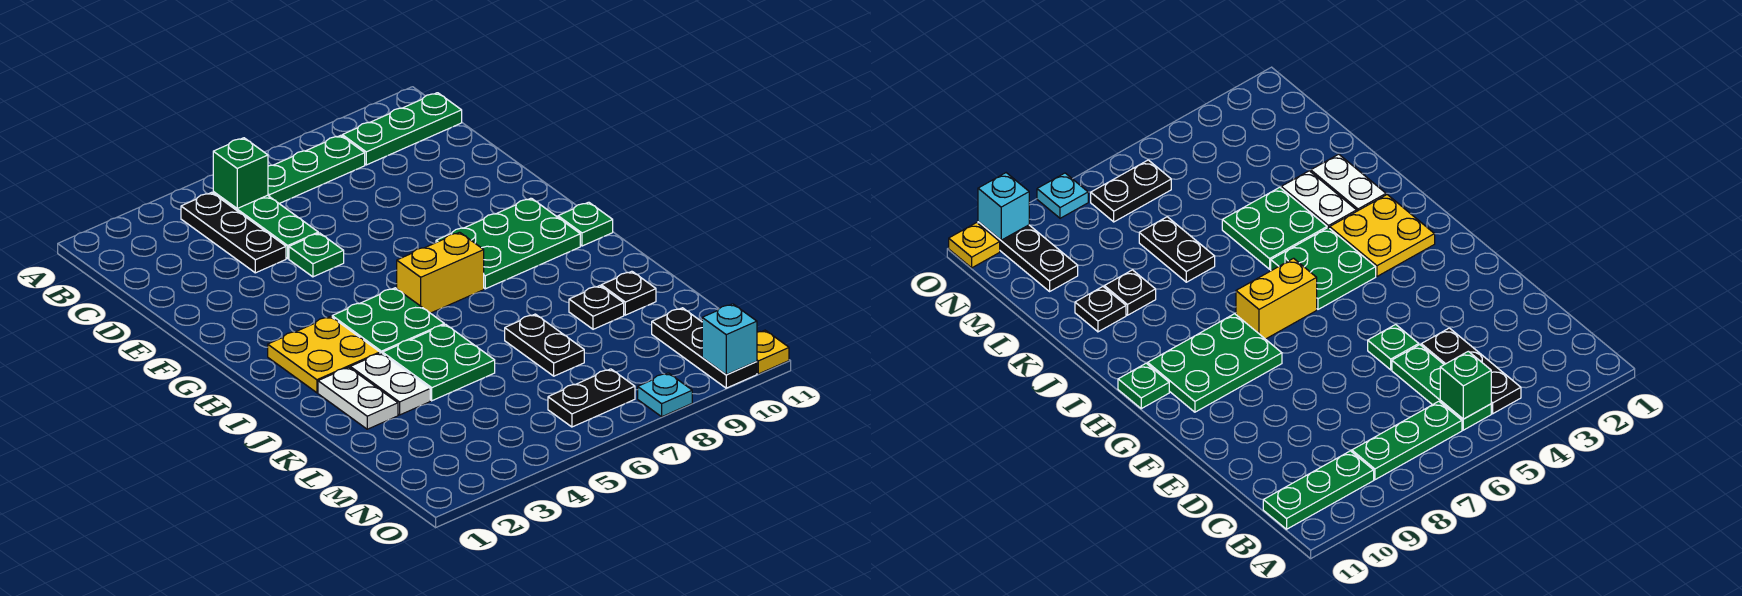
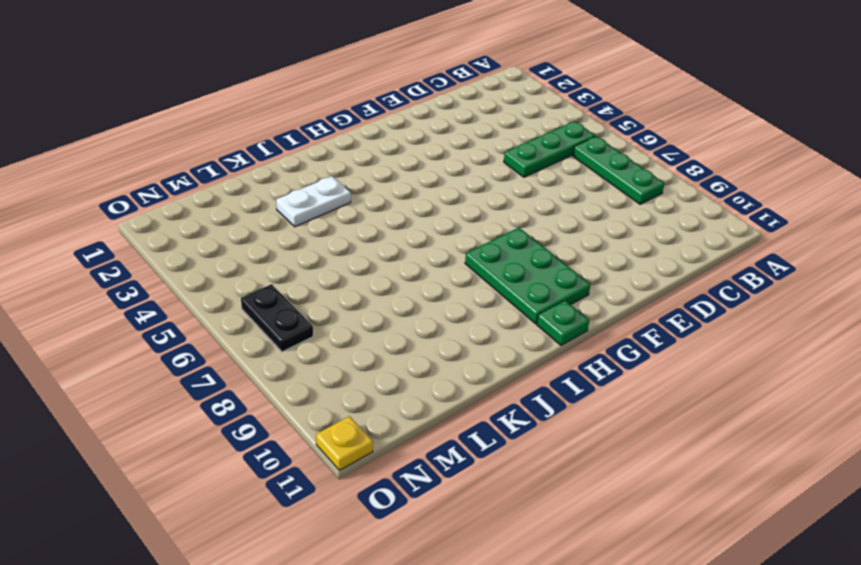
none -> black plate B4:D4 level 1
none -> green plate B9:B11 level 1
none -> green plate E5 level 1

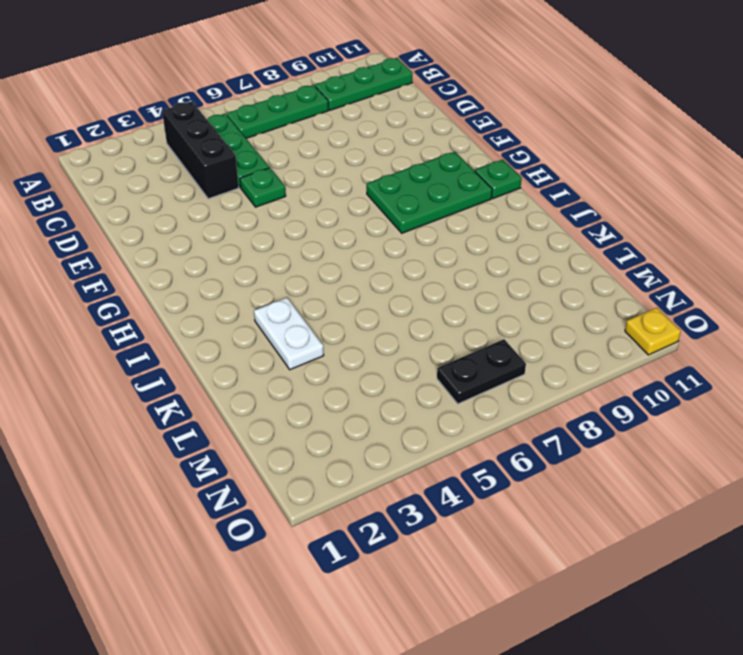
black brick B4:D4 level 1 -> black plate B4:D4 level 1
none -> yellow plate H2:I3 level 1
none -> green plate H4:I5 level 1
none -> yellow brick H6:H7 level 1

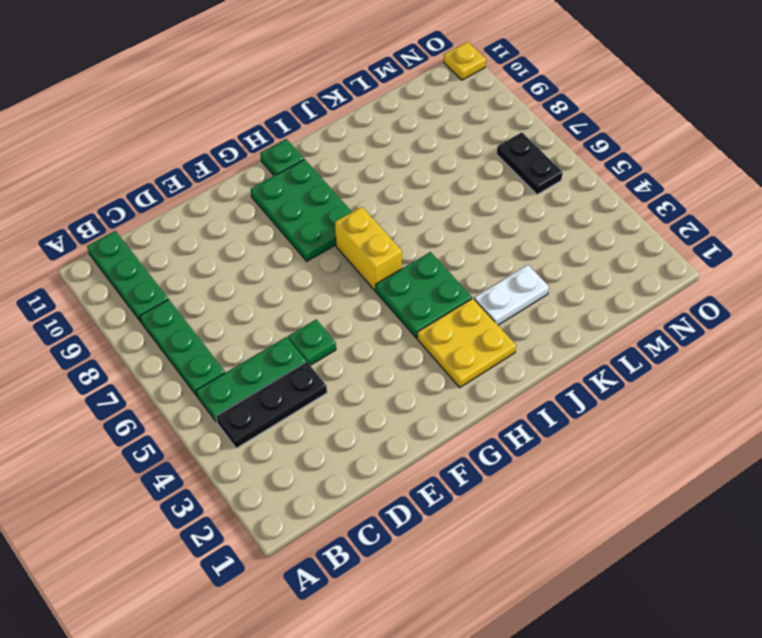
none -> white plate J2:K2 level 1
none -> green plate J4:K5 level 1
none -> black plate K7:L7 level 1

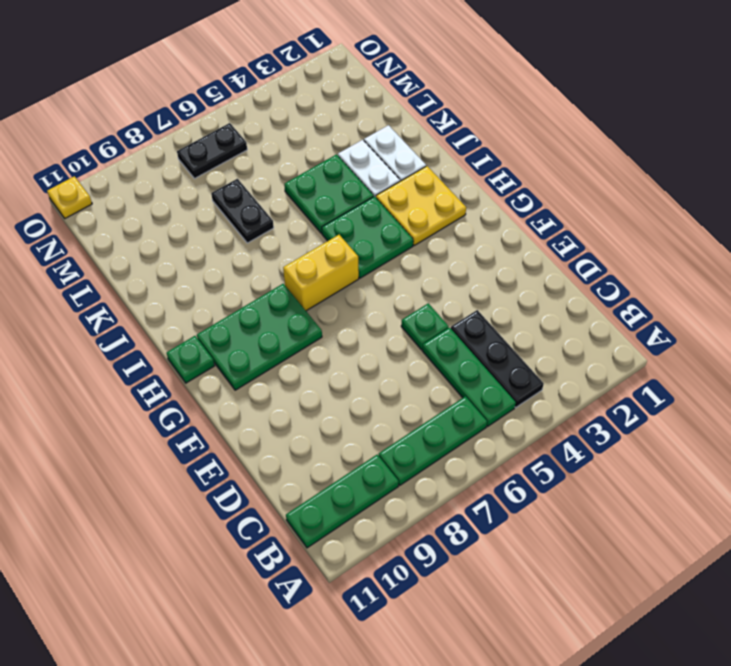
none -> black plate K9 level 1
none -> black plate K10 level 1
none -> black plate M10:O10 level 1

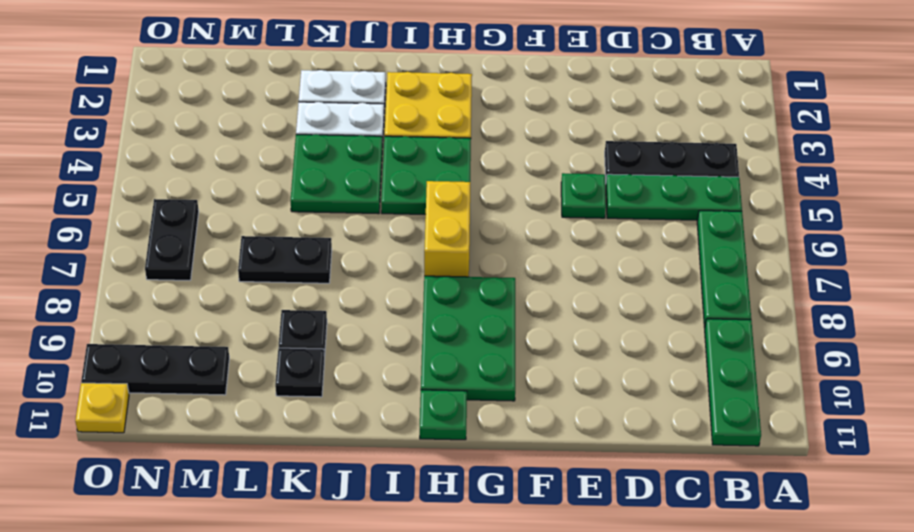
none -> cyan plate O8 level 1
none -> green brick B5 level 2
none -> cyan brick O10 level 2

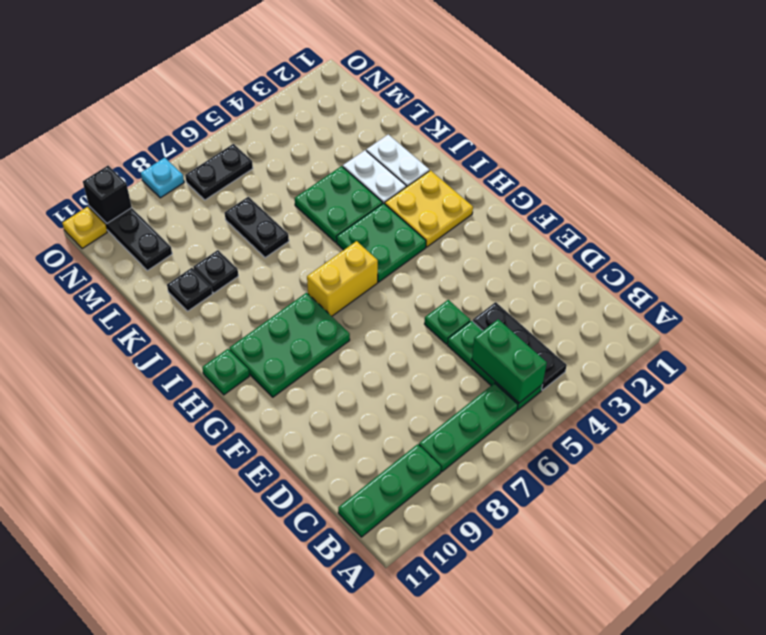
green brick B5:C5 level 2 -> green brick B5 level 2
black brick O10 level 2 -> cyan brick O10 level 2

